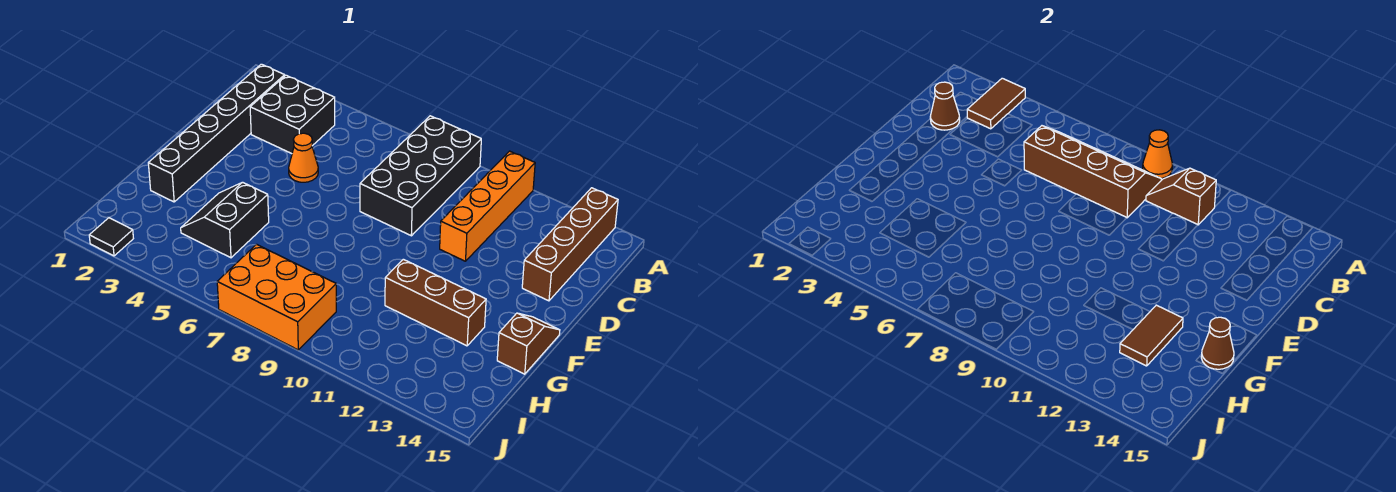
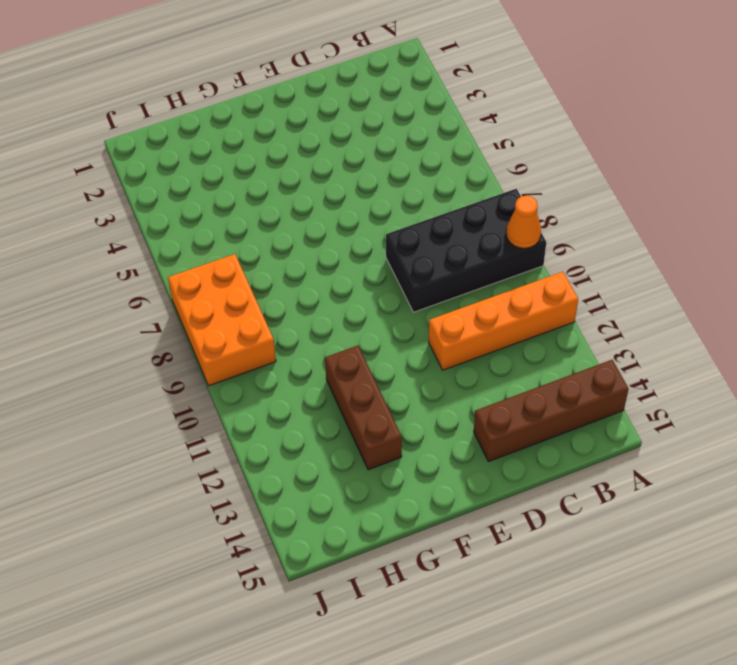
none -> black brick B2:G2 level 1
none -> black brick B3:C4 level 1
none -> orange cone D5 level 1

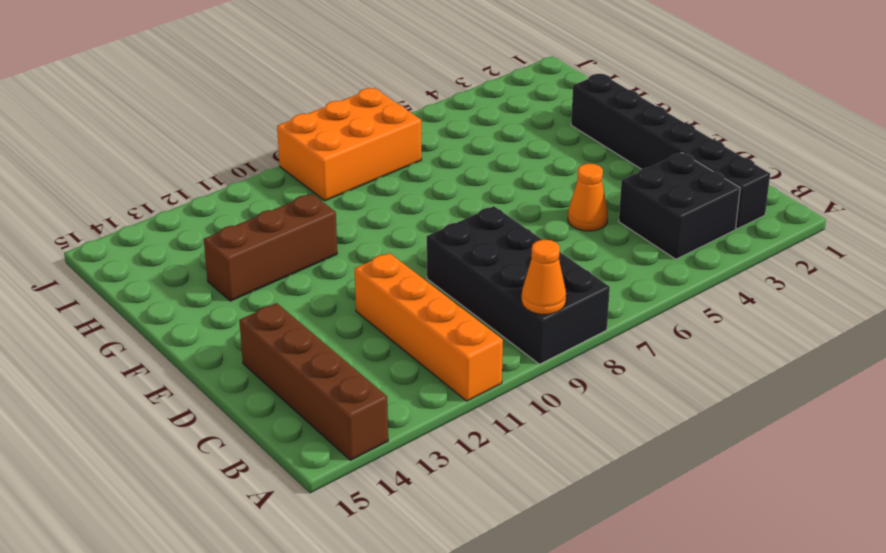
none -> brown slope F15:G15 level 1 top G
none -> black slope G4:H5 level 1 top 5
none -> black tile J2 level 1

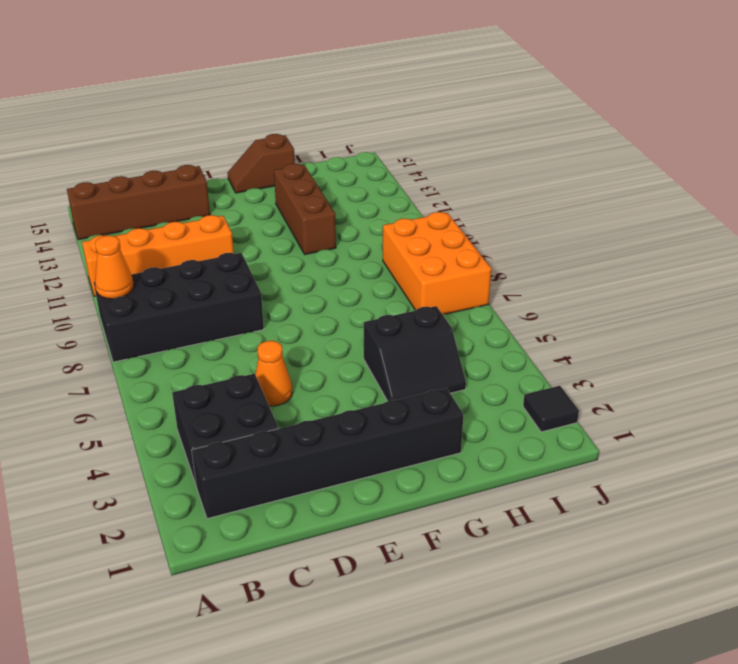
none -> brown tile A3:B3 level 2
none -> brown slope B6:C9 level 2 top C
none -> brown slope B10:B11 level 2 top 11

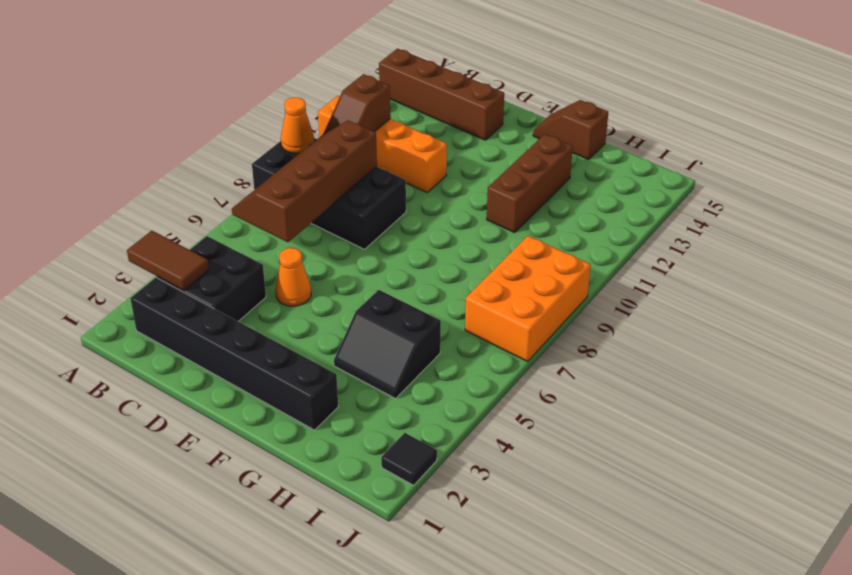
none -> brown cone C2 level 2
none -> brown tile G13:H13 level 2
none -> brown cone G15 level 2

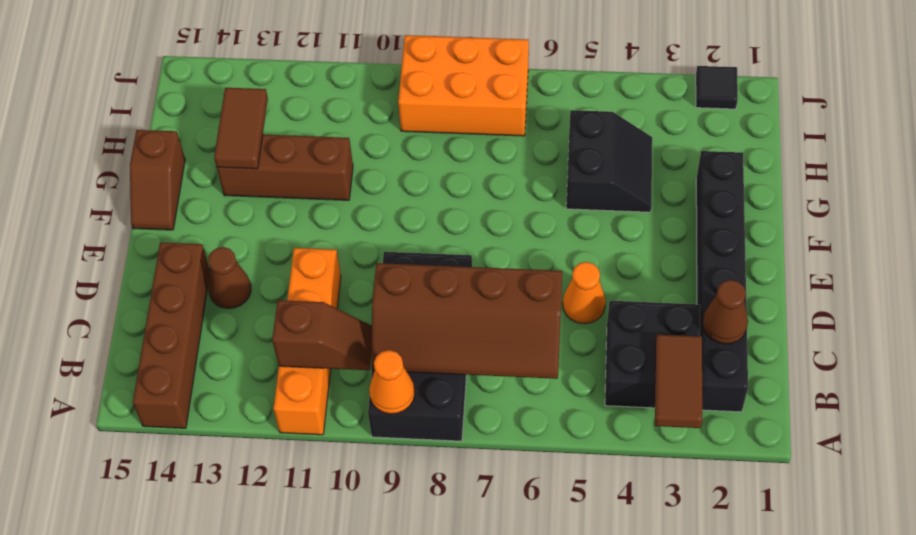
brown cone D13 level 1 -> brown cone G15 level 2

